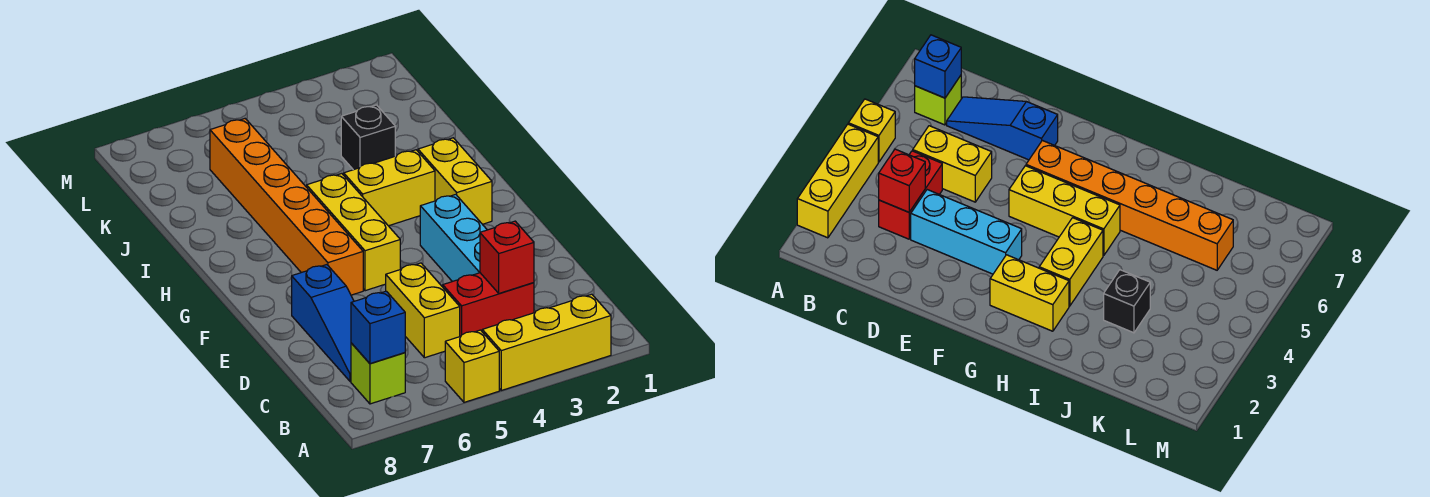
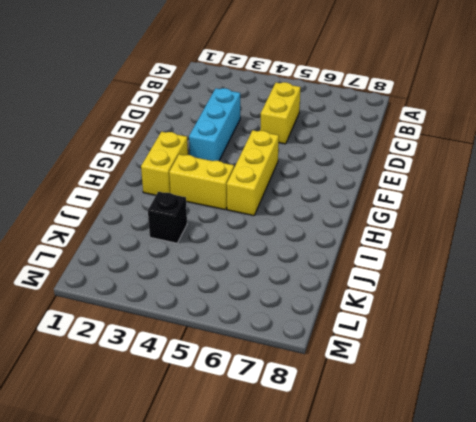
none -> yellow brick A2:A4 level 1
none -> yellow brick A5 level 1
none -> lime brick B7 level 1

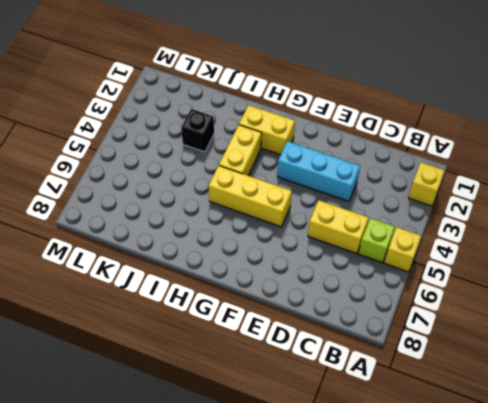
yellow brick A2 level 1 -> yellow brick A2:A4 level 1
lime brick B5 level 1 -> lime brick B7 level 1
none -> red brick C3:C4 level 1
none -> blue slope C7:E7 level 1 top E
none -> orange brick F6:K6 level 1

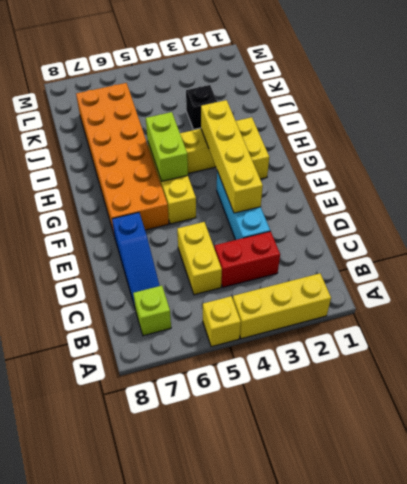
yellow brick E3:H3 level 2 -> none
orange brick F6:K7 level 1 -> orange brick F6:K6 level 1
lime brick G5:H5 level 2 -> none
none -> blue brick B7 level 2
none -> red brick C3 level 2

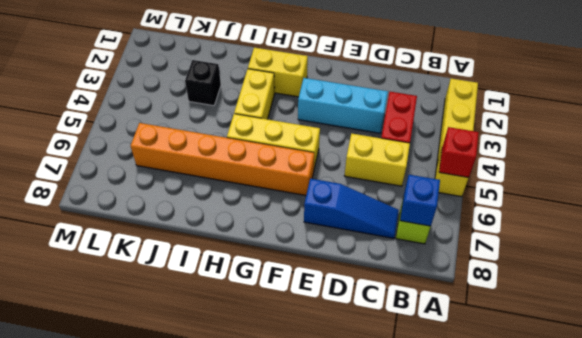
red brick A5 level 2 -> red brick C3 level 2

